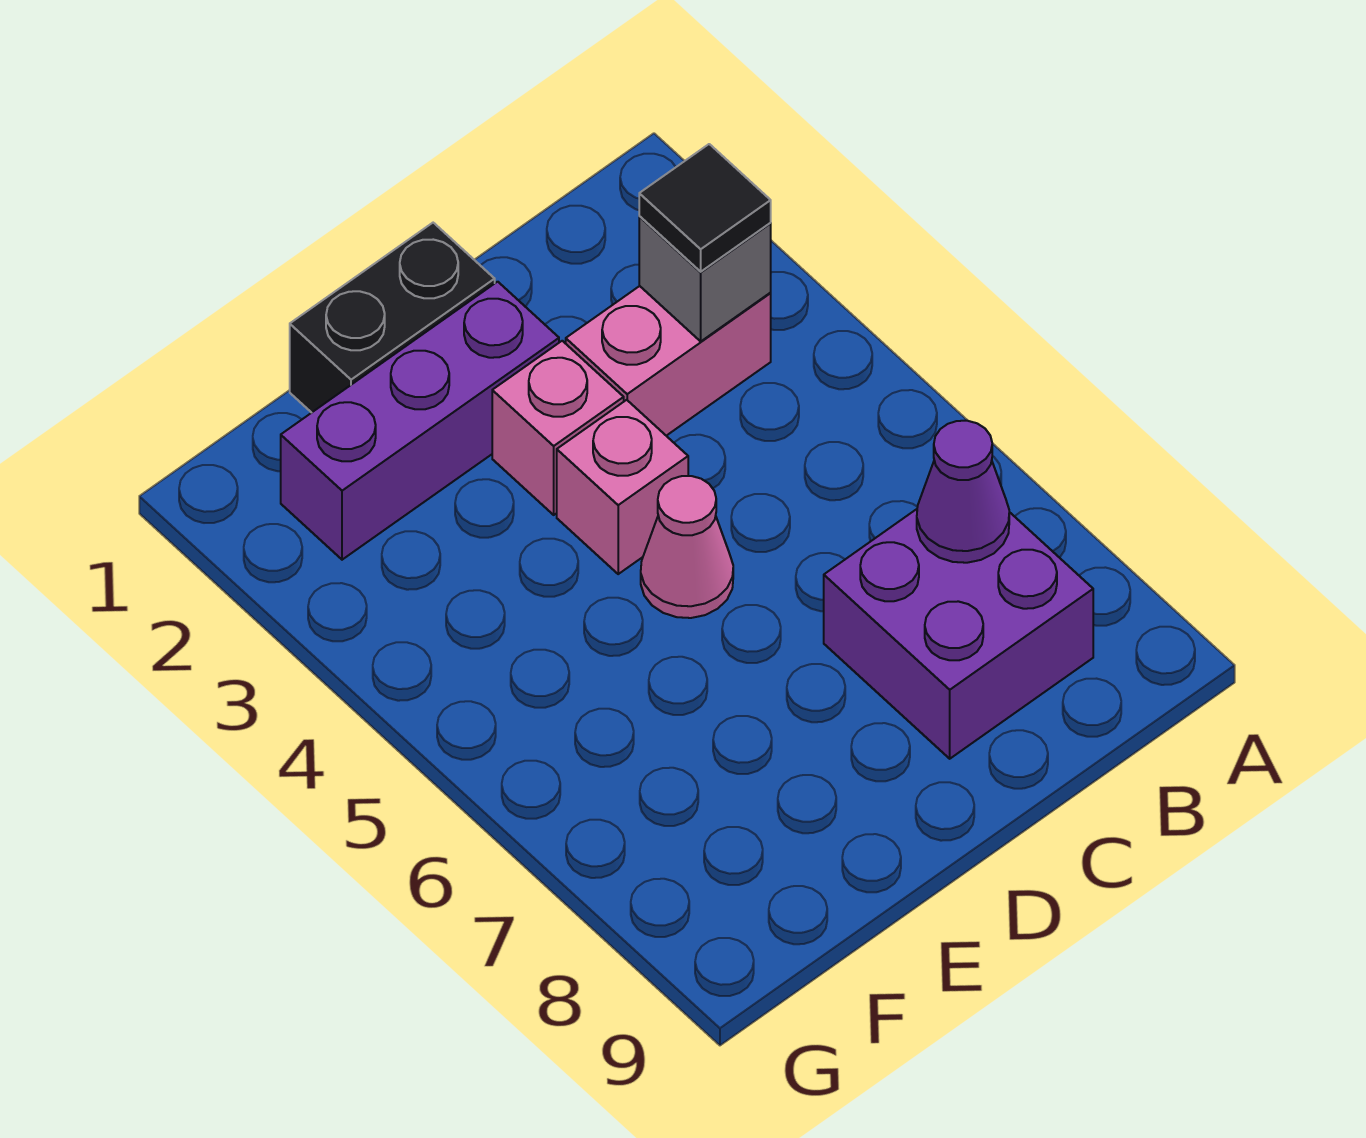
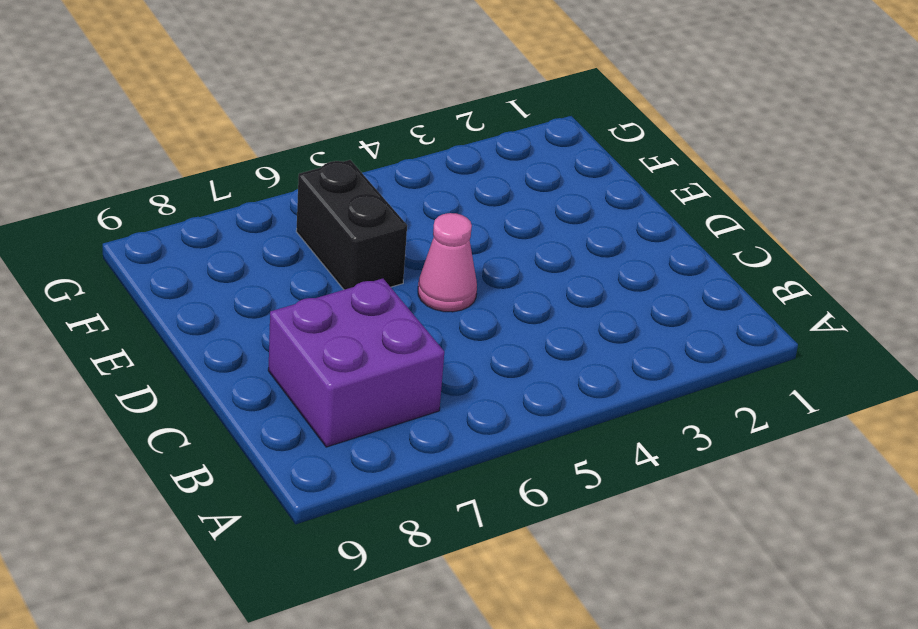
black brick E6:F6 level 1 -> black brick D1:E1 level 1
none -> pink brick B3:C3 level 1
none -> purple brick D2:F2 level 1

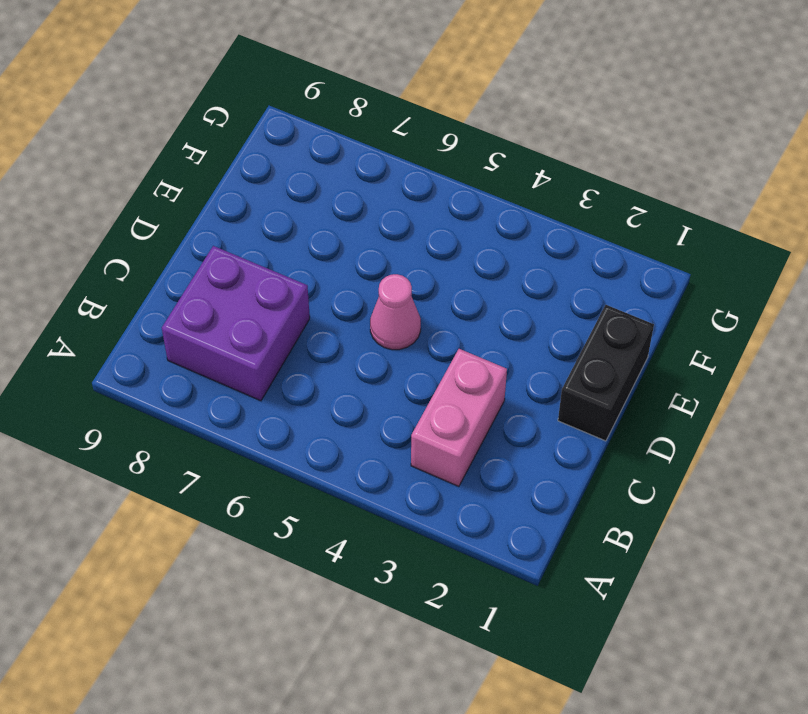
none -> purple brick D2:F2 level 1
none -> pink brick D3 level 1

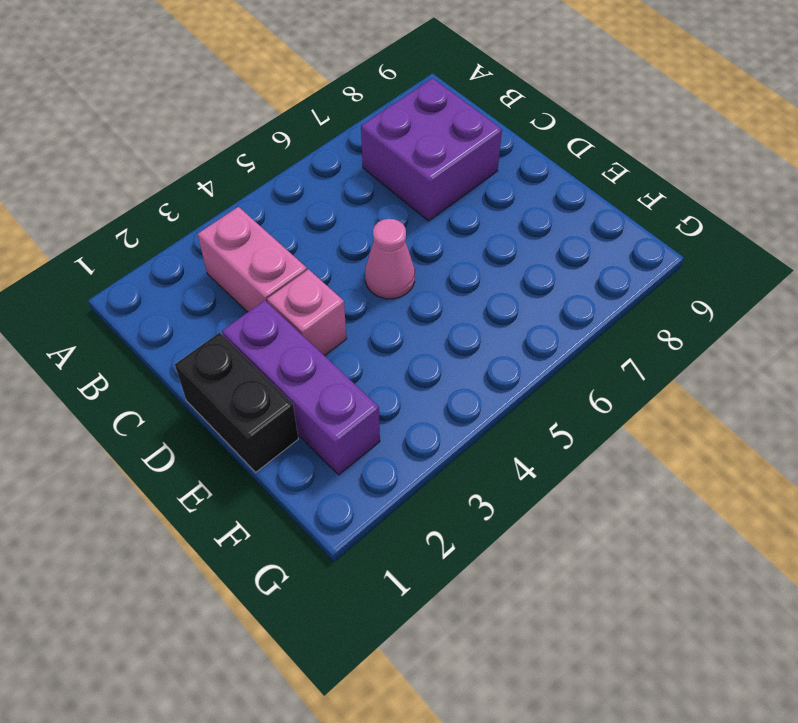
none -> pink brick D4 level 1
none -> grey brick B3 level 2

